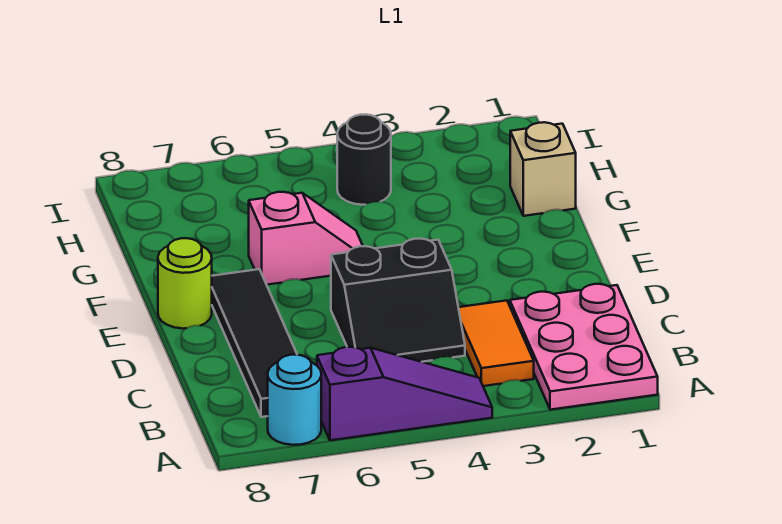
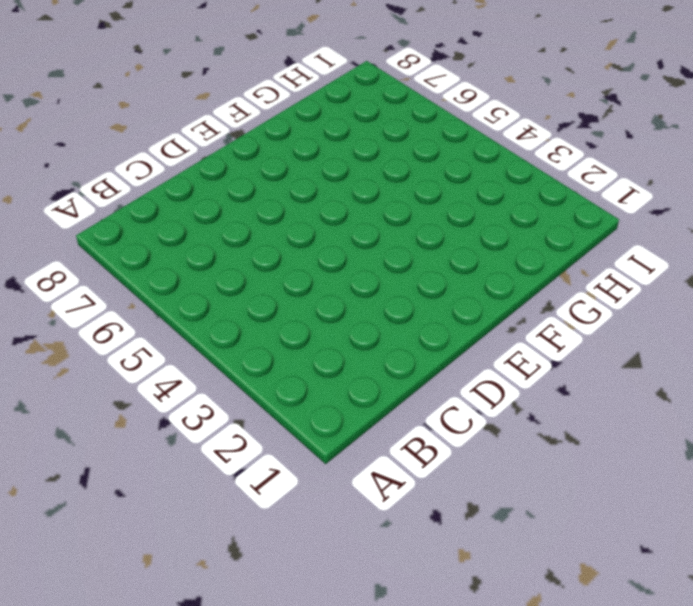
none -> pink plate A1:C2 level 1
none -> purple slope A4:A6 level 1 top 6

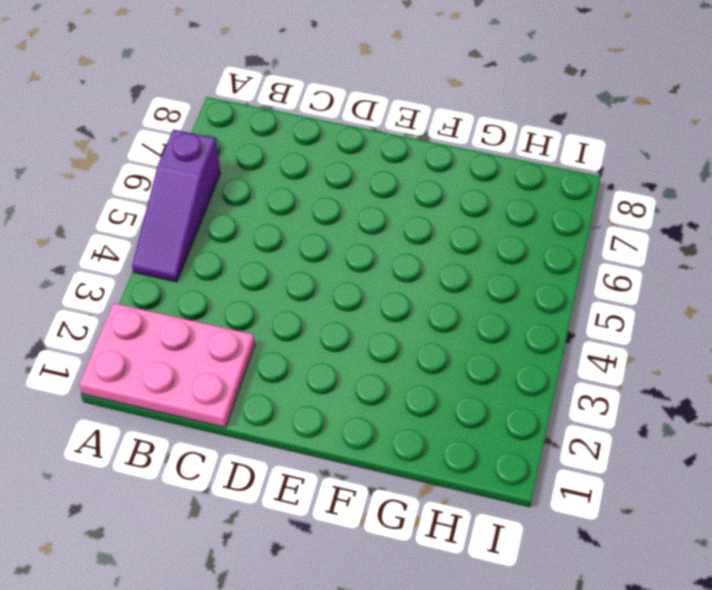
none -> cyan round brick A7 level 1
none -> orange tile B3:C3 level 1

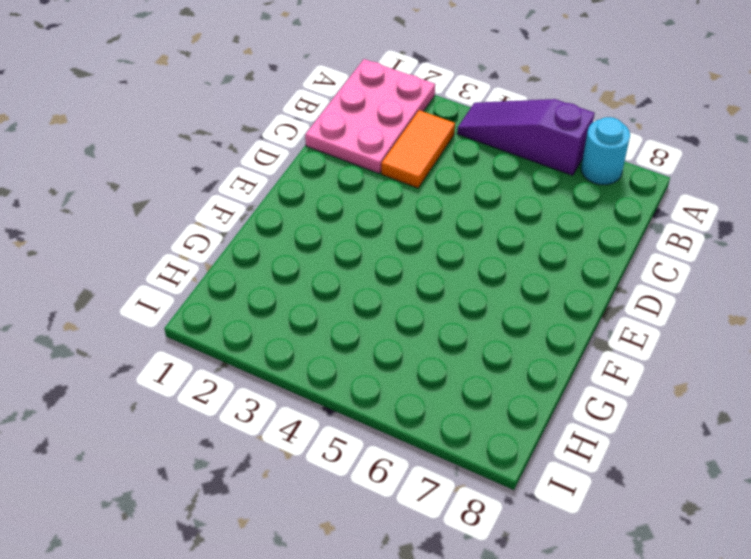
none -> black tile B7:E7 level 1
none -> black slope C4:D5 level 1 top D

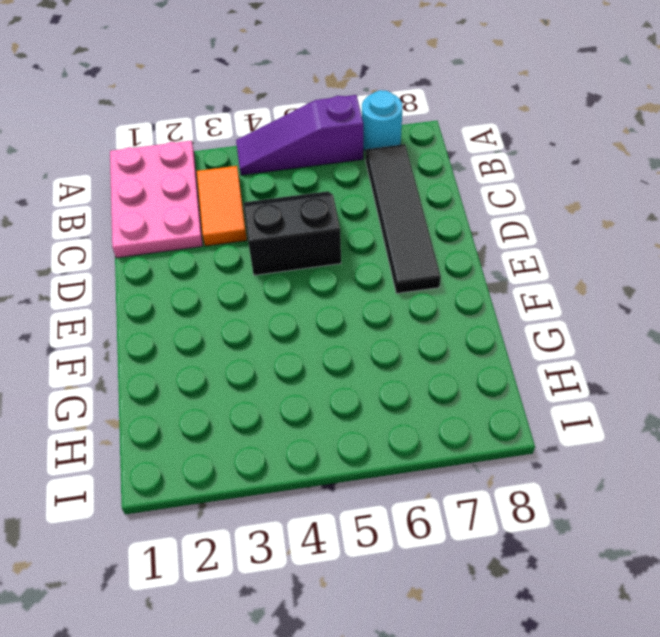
none -> lime round brick E8 level 1
none -> pink slope F5:F6 level 1 top 6

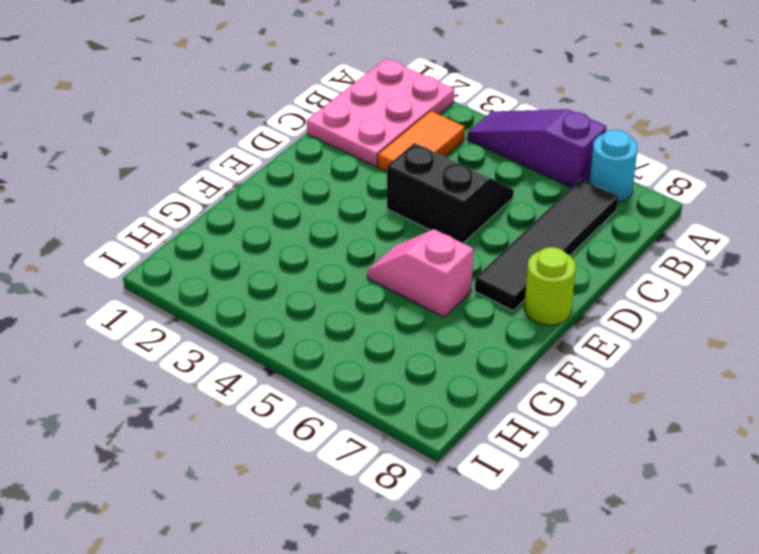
none -> tan brick G1 level 1
none -> black round brick H4 level 1

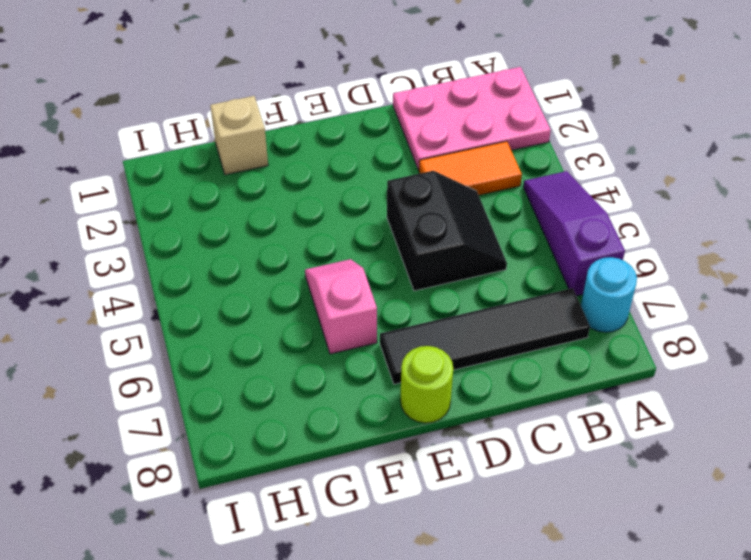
none -> black round brick H4 level 1

